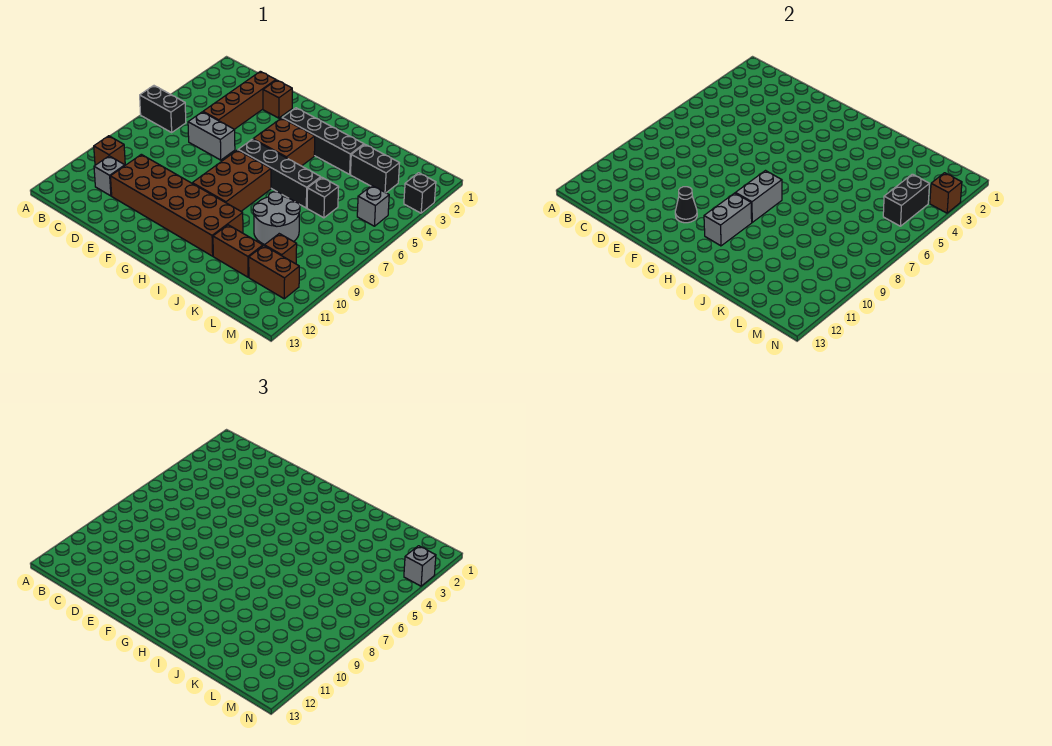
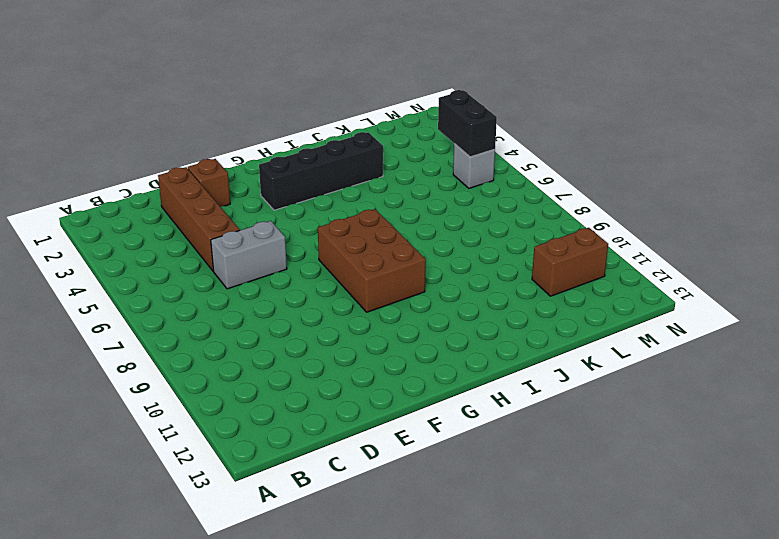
none -> black brick A6:B6 level 1
none -> brown brick B10 level 1
none -> grey brick C11 level 1

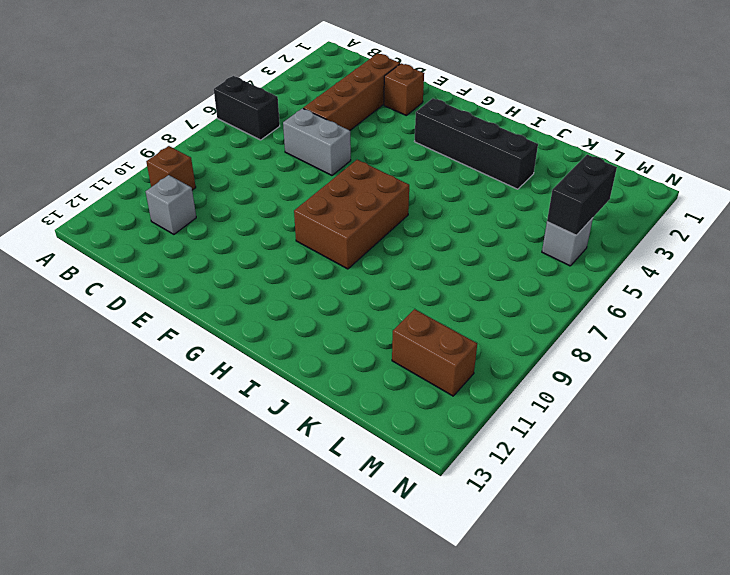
none -> brown brick D10:I11 level 1
none -> brown brick G4:H5 level 1
none -> black brick G6:J6 level 1

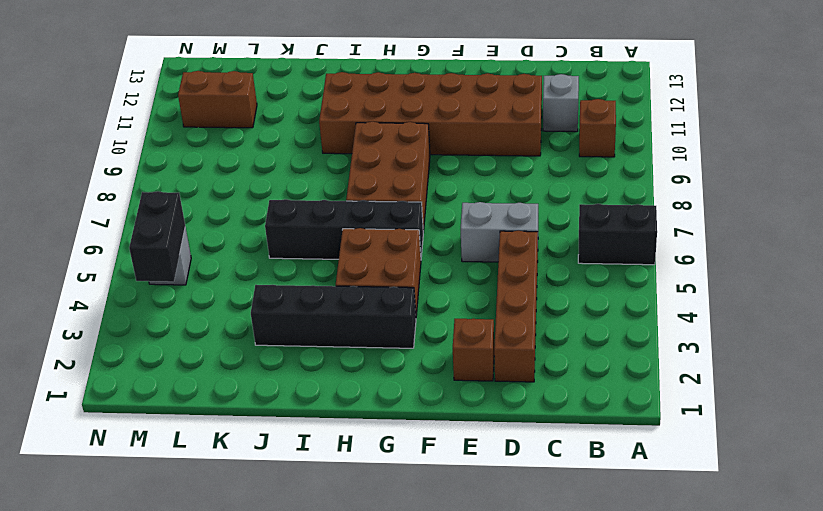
none -> grey round brick J8:K9 level 1
none -> brown brick J11:K11 level 1
none -> black brick K3:L3 level 1

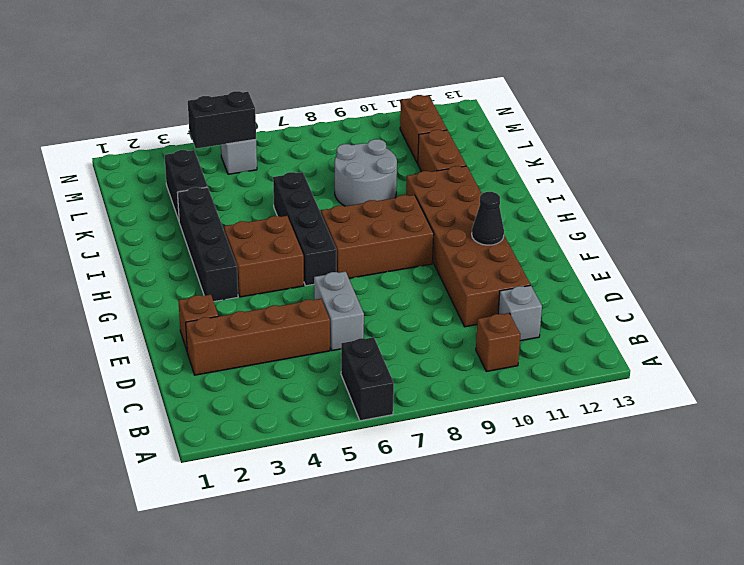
none -> black brick K6 level 1
none -> brown brick L10 level 1
none -> black brick N3 level 1

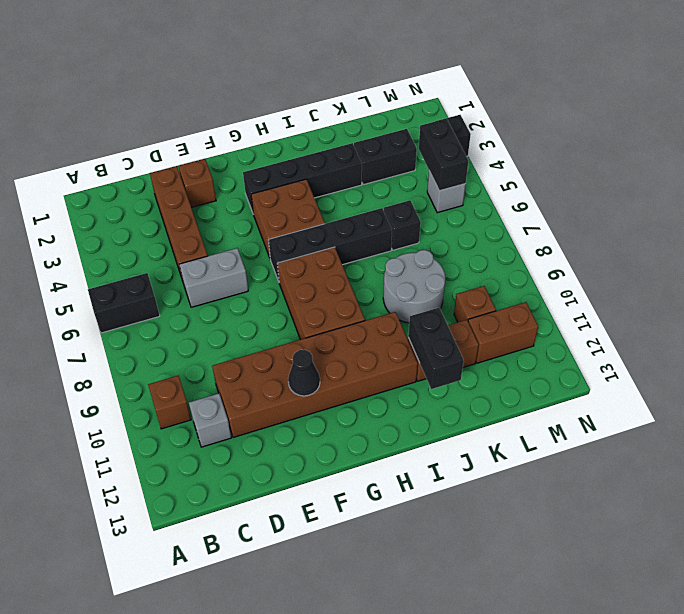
black brick J11:J12 level 2 -> none
none -> grey brick H8:H9 level 2
none -> grey brick H10:H11 level 2
none -> brown brick N3 level 2

